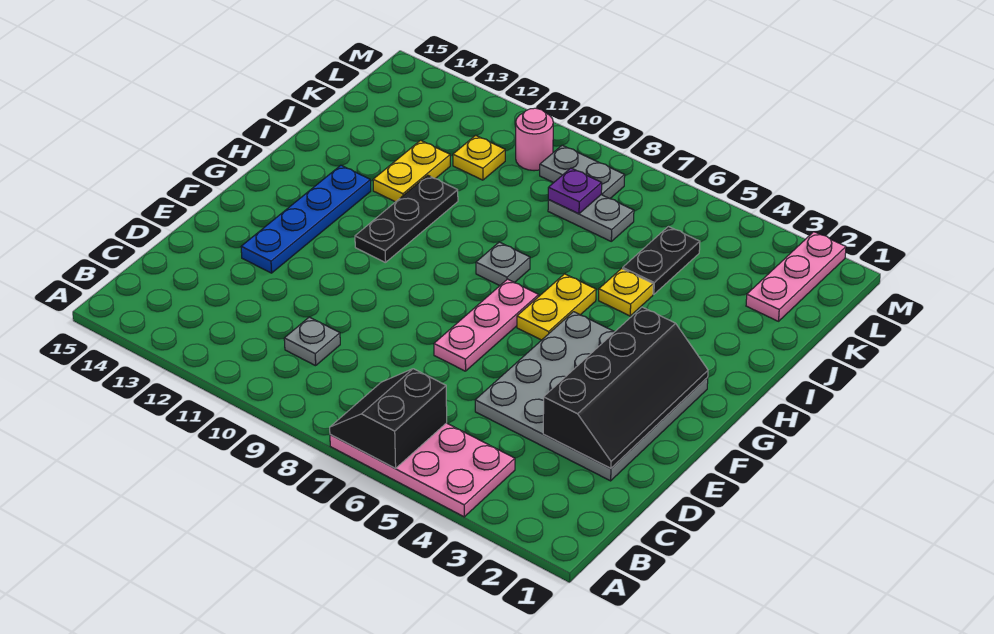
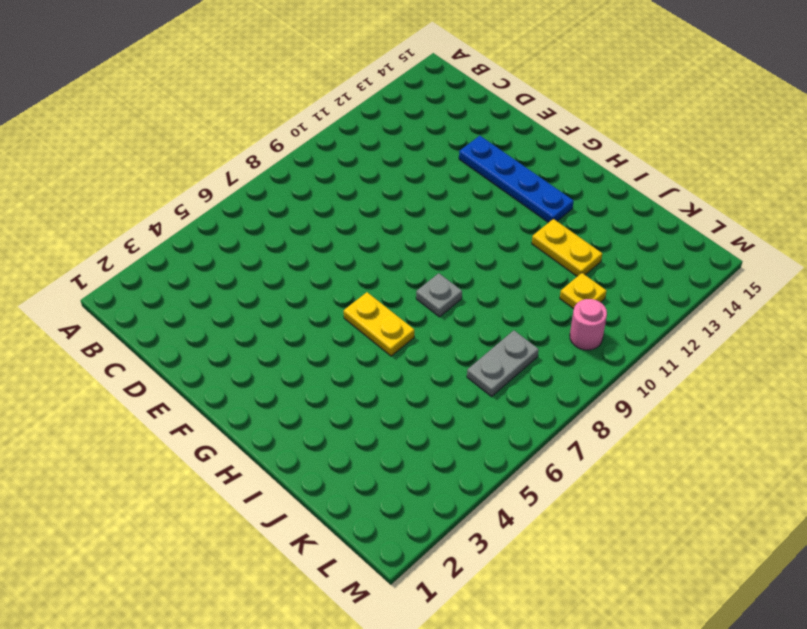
none -> pink plate A4:B7 level 1
none -> grey plate C10 level 1
none -> grey plate D2:G5 level 1

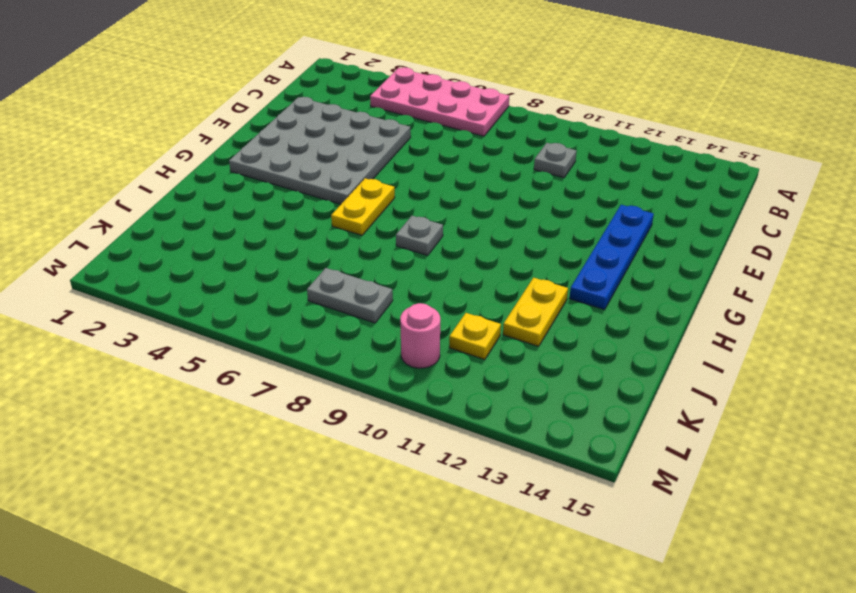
none -> pink plate E7:G7 level 1
none -> black plate G11:I11 level 1
none -> yellow plate I5 level 1

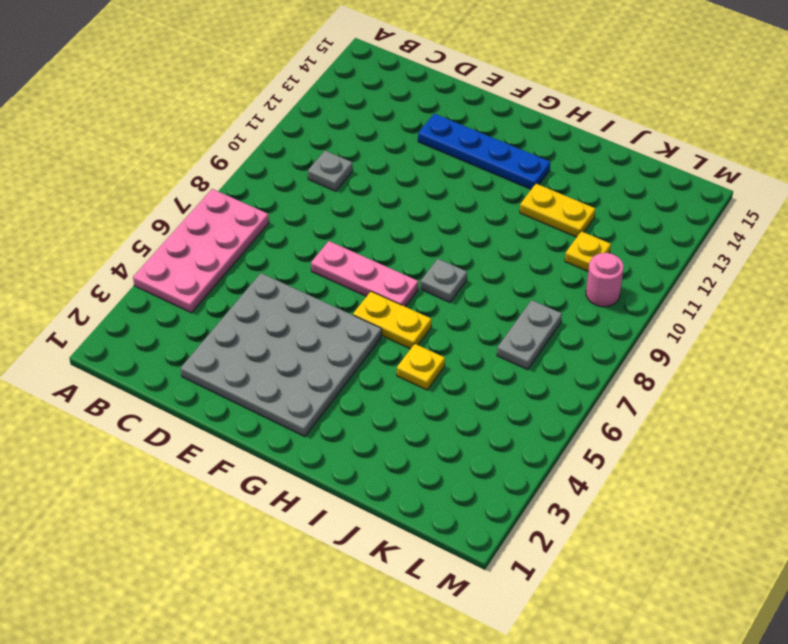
none -> black plate G11:I11 level 1
none -> black plate J5:K5 level 1
none -> pink plate K2:M2 level 1

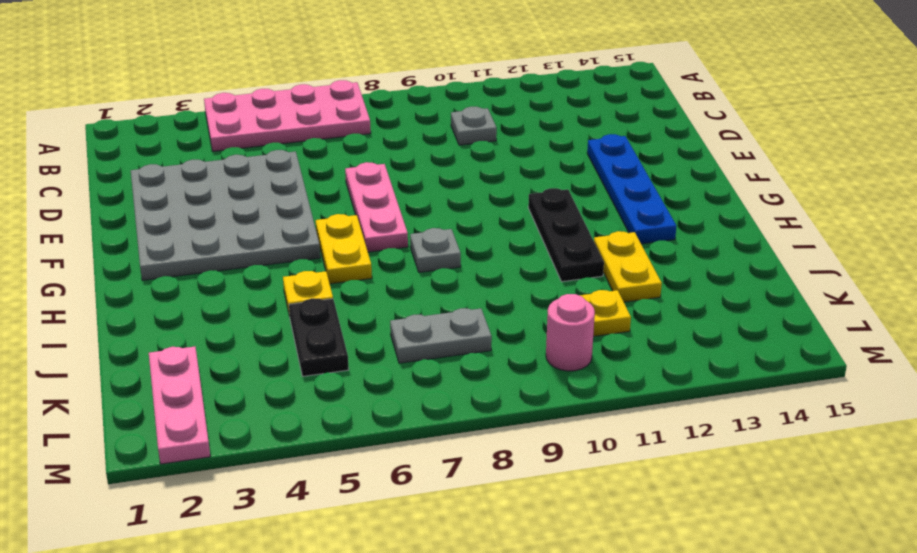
none -> grey plate L8:L9 level 1
none -> black slope A6:B7 level 2 top 6
none -> black slope D2:G3 level 2 top 3

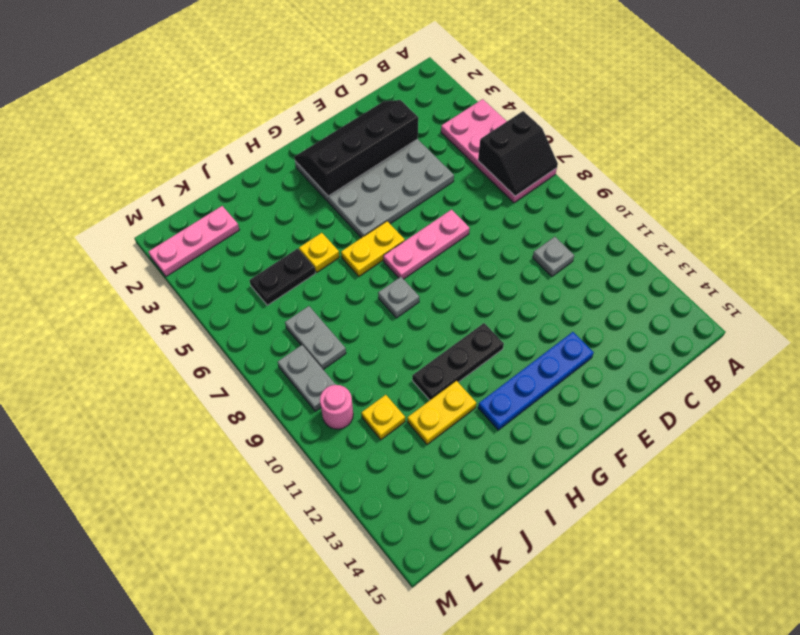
none -> purple plate K8 level 2

